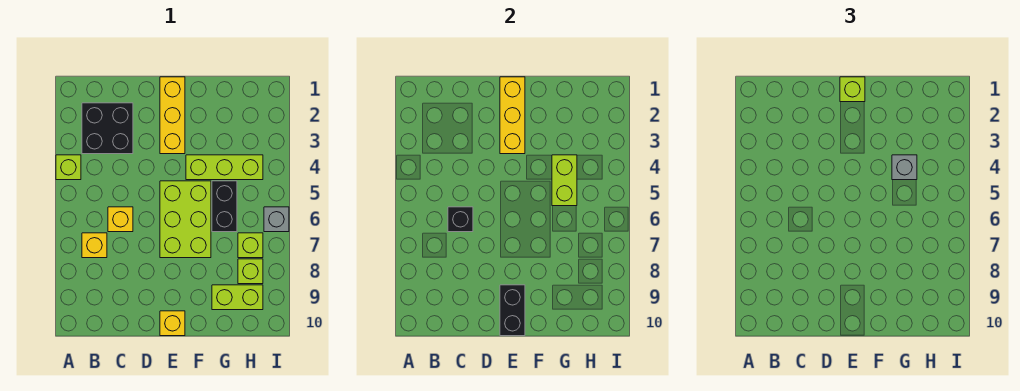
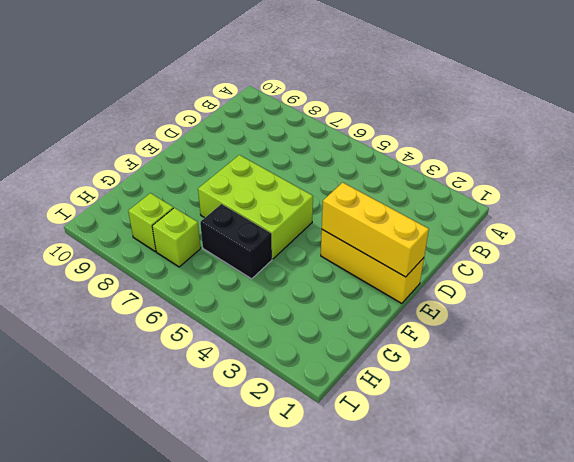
none -> lime brick A4 level 1
none -> black brick B2:C3 level 1
none -> yellow brick B7 level 1

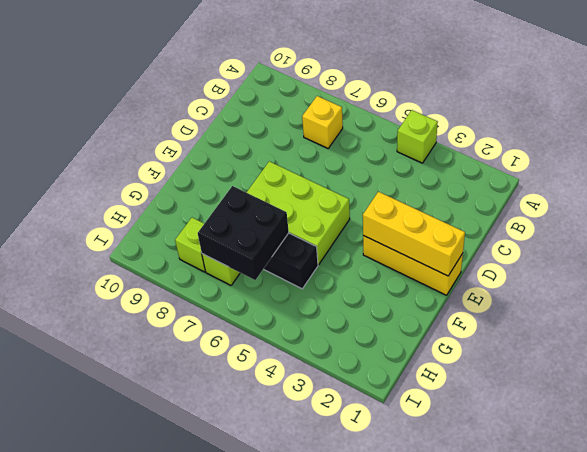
black brick G6:H7 level 2 -> black brick B2:C3 level 1
none -> yellow brick C6 level 1
none -> yellow brick E10 level 1
none -> lime brick F4:H4 level 1

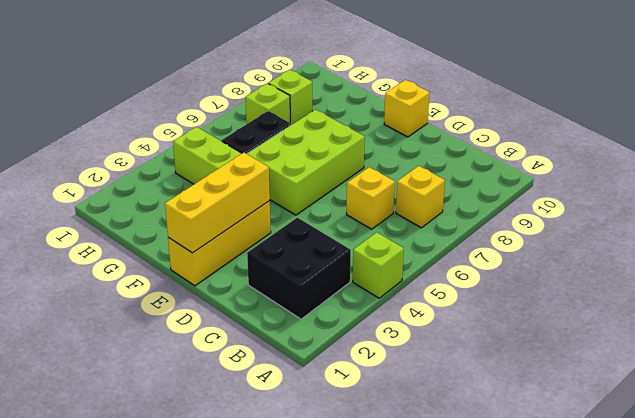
none -> lime brick G9:H9 level 1
none -> grey brick I6 level 1
none -> black brick C6 level 2

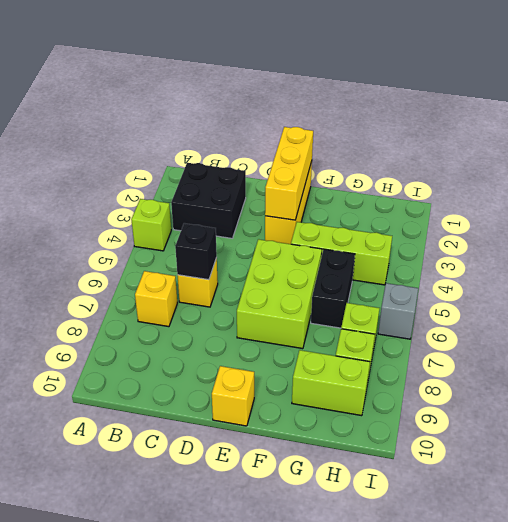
none -> black brick E9:E10 level 2
none -> lime brick G4:G5 level 2
none -> lime brick E1 level 3

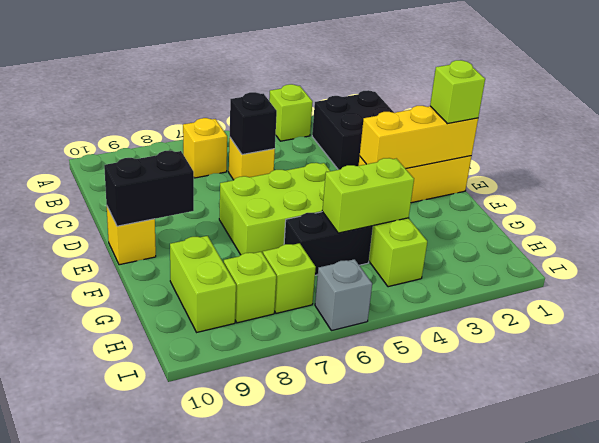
none -> grey brick G4 level 3

